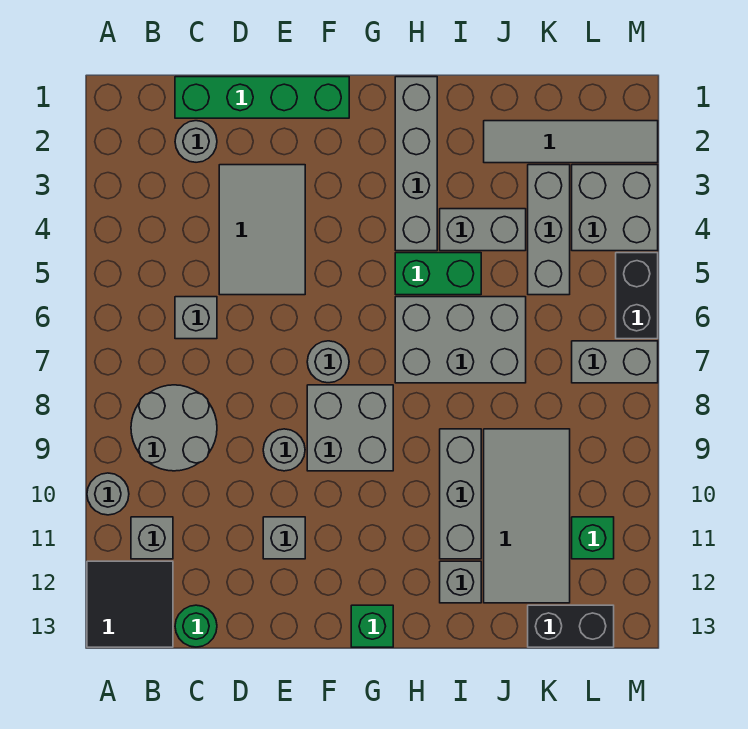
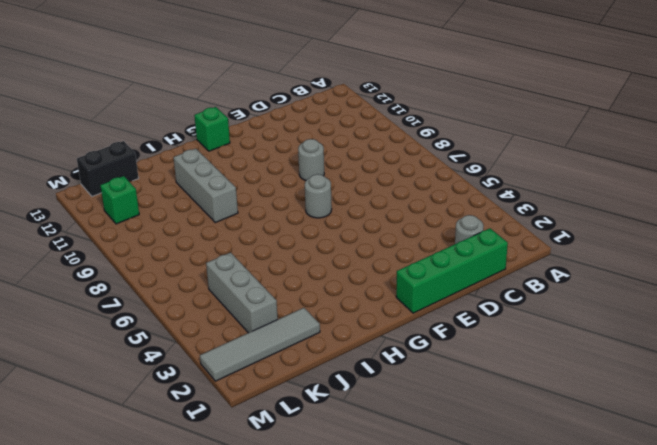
none -> grey round brick A10 level 1
none -> black tile A12:B13 level 1
none -> grey round brick B8:C9 level 1

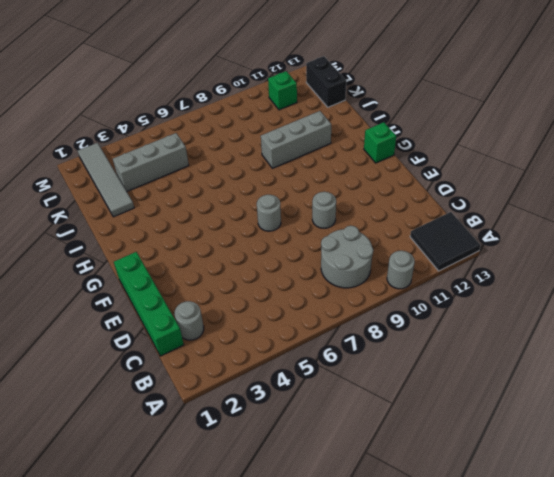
none -> grey brick B11 level 1
none -> grey brick C6 level 1
none -> green round brick C13 level 1

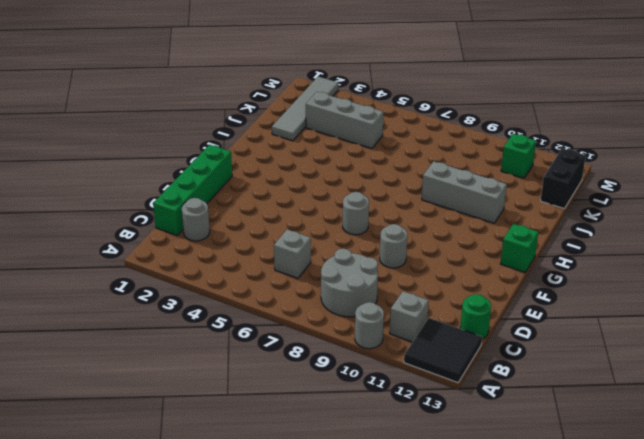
none -> grey tile D3:E5 level 1
none -> grey brick E11 level 1
none -> grey brick F8:G9 level 1

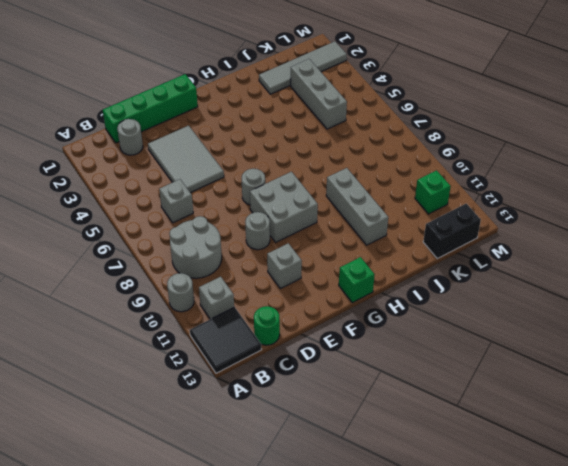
none -> grey brick H1:H4 level 1
none -> green brick H5:I5 level 1
none -> grey brick H6:J7 level 1

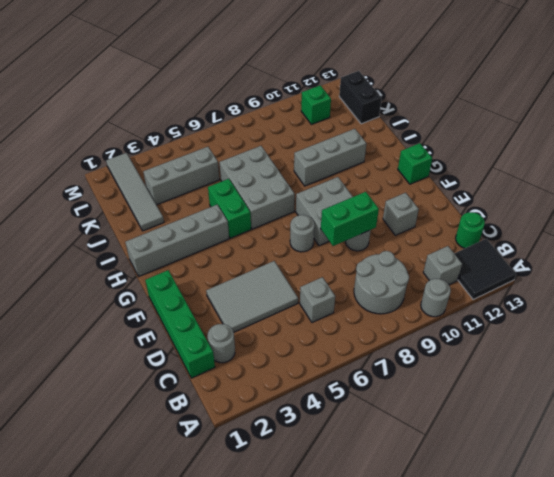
green brick E8:E9 level 2 -> none
none -> grey brick I4:J4 level 1
none -> grey brick I12 level 1
none -> grey tile J9:K12 level 1

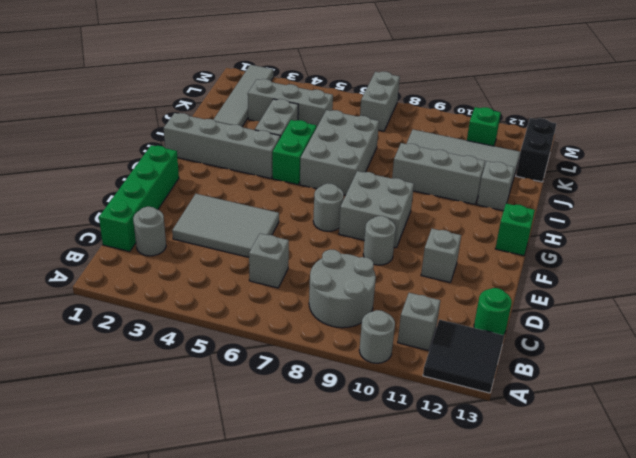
none -> grey brick L3:M4 level 1
none -> black brick M5:M6 level 1

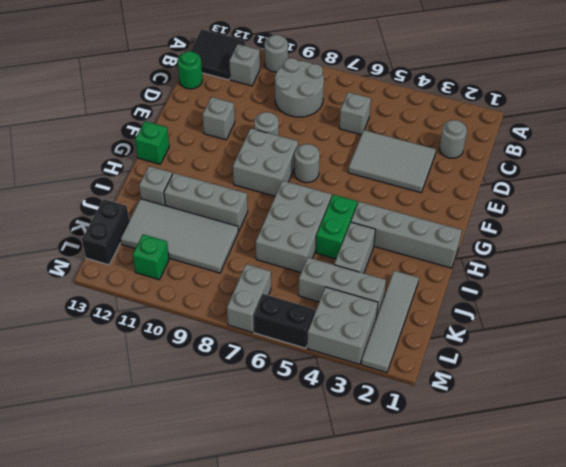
none -> green brick C1:F1 level 1

